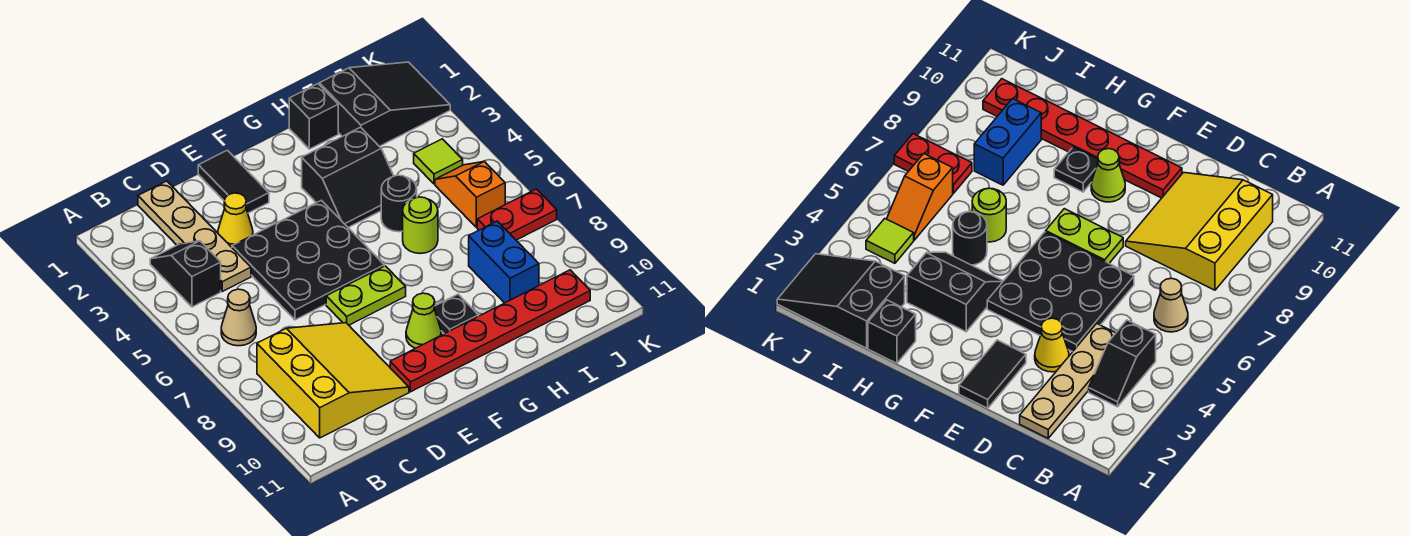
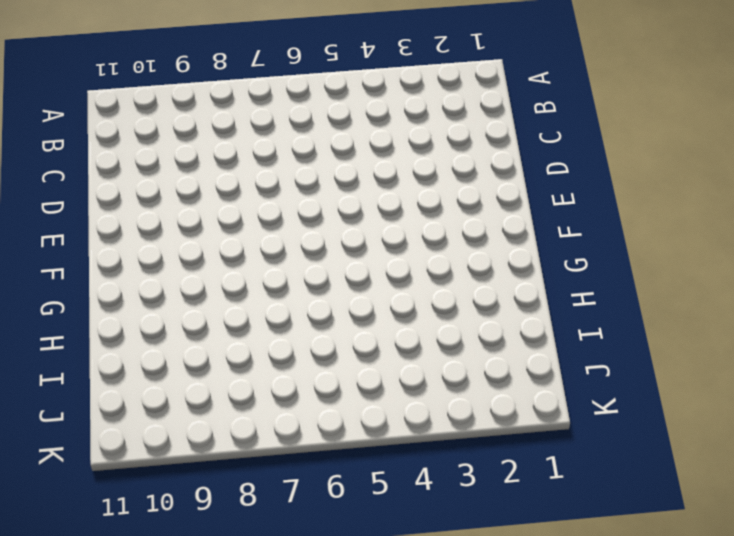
none -> black slope B3:B4 level 1 top 4
none -> tan cone B6 level 1
none -> yellow slope B8:D10 level 1 top B

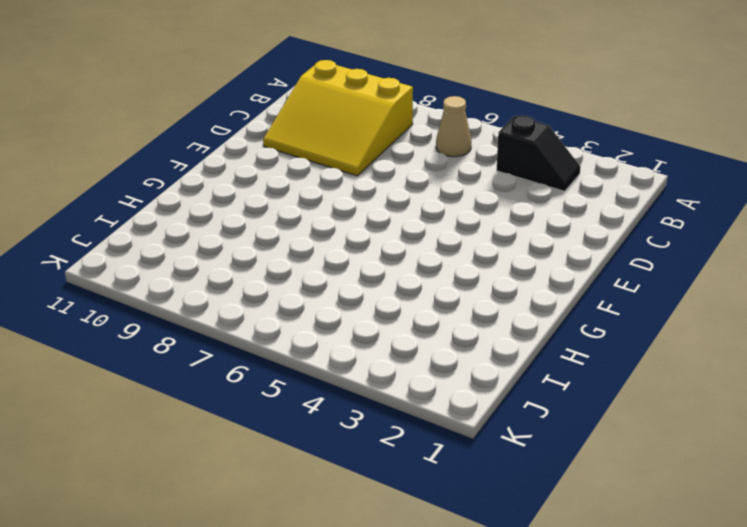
none -> tan plate C1:C4 level 1
none -> yellow cone D3 level 1
none -> black plate D4:F6 level 1

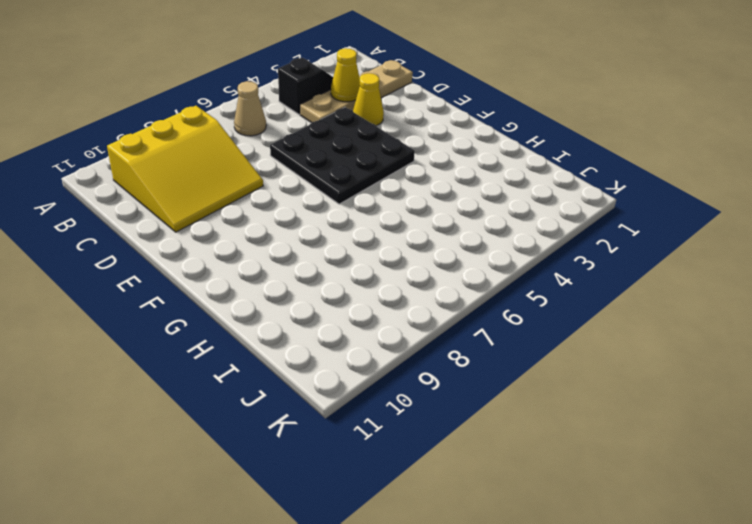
yellow cone C3 level 2 -> none
none -> black tile E1:E2 level 1
none -> lime plate E7:F7 level 1
none -> red plate E10:J10 level 1

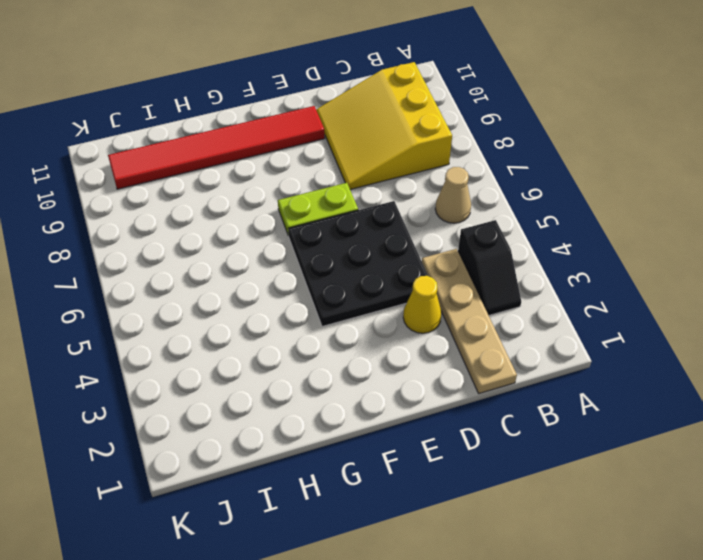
red tile E10:J10 level 1 -> red plate E10:J10 level 1
none -> black tile E1:E2 level 1
none -> lime cone F9 level 1
none -> black slope G3:H4 level 1 top 3

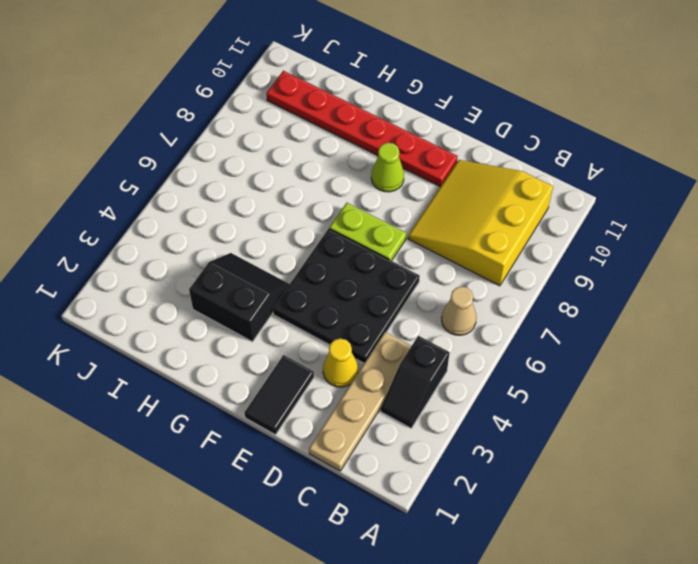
none -> black plate G9 level 1
none -> black brick H1 level 1
none -> black round brick H5 level 1

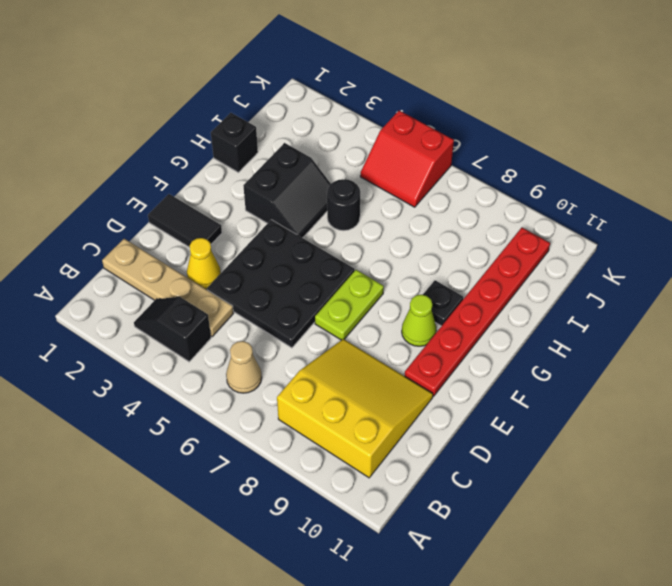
red slope J5:K6 level 1 top K -> orange slope J5:J6 level 1 top 6
none -> lime round brick H6 level 1
none -> black slope I1:K2 level 1 top I
none -> blue brick I8:I9 level 1

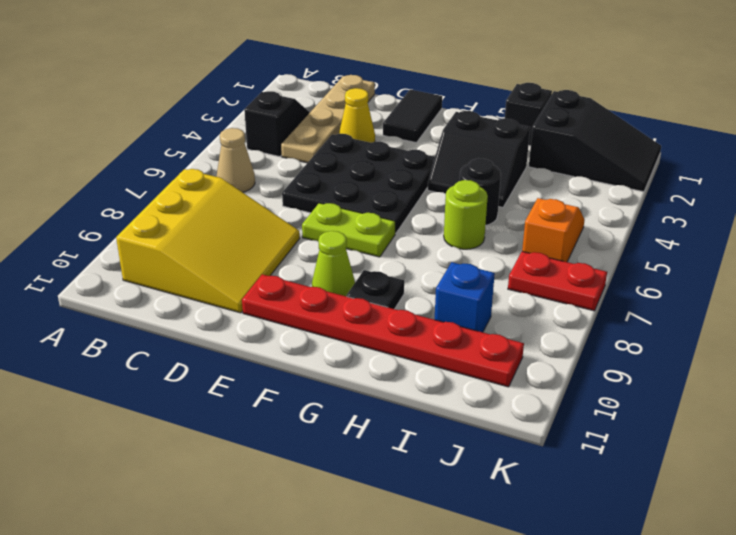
blue brick I9 level 1 -> blue brick I8:I9 level 1
none -> lime tile J4 level 1

